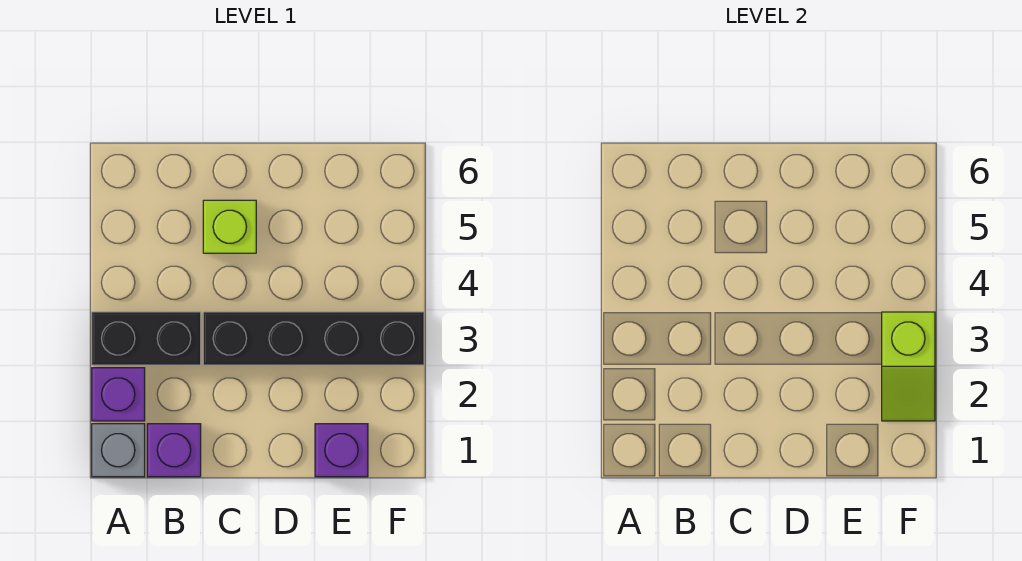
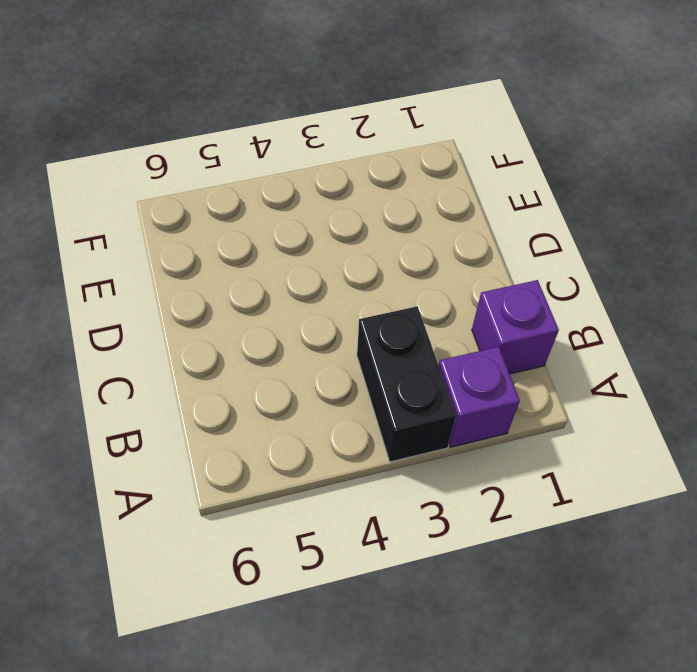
none -> grey brick A1 level 1
none -> black brick C3:F3 level 1

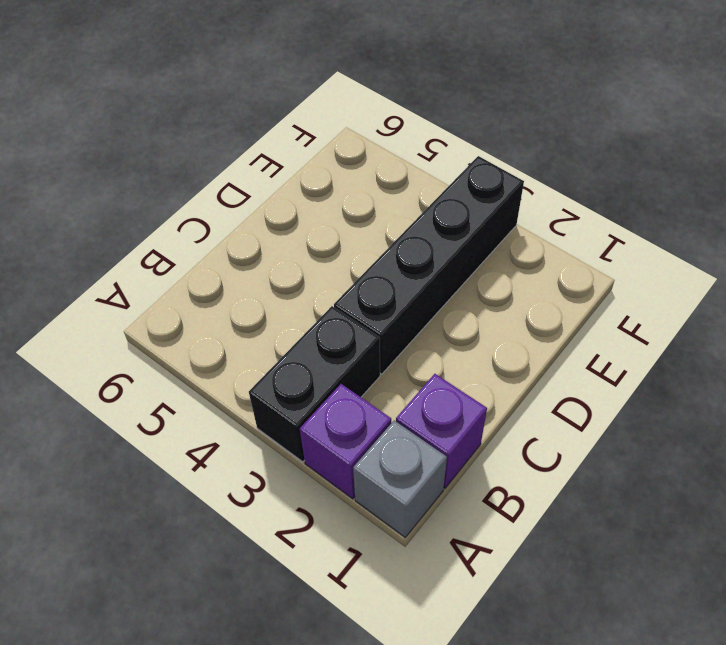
none -> lime brick C5 level 1
none -> purple brick E1 level 1

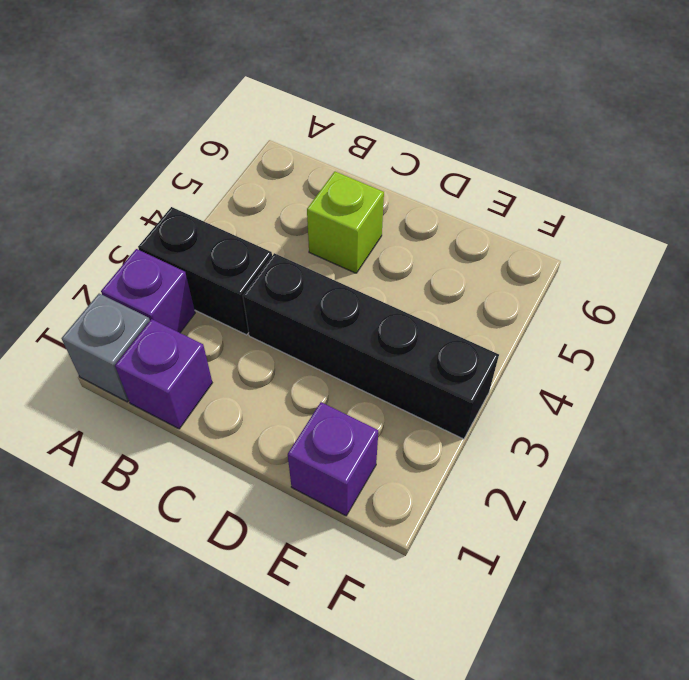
none -> lime slope F2:F3 level 2 top 3

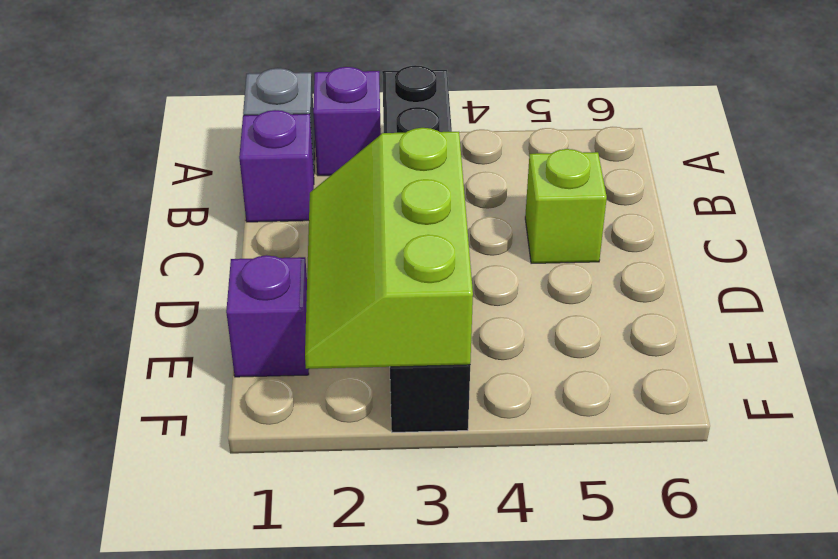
lime slope D2:F3 level 2 top 3 -> lime slope F2:F3 level 2 top 3

